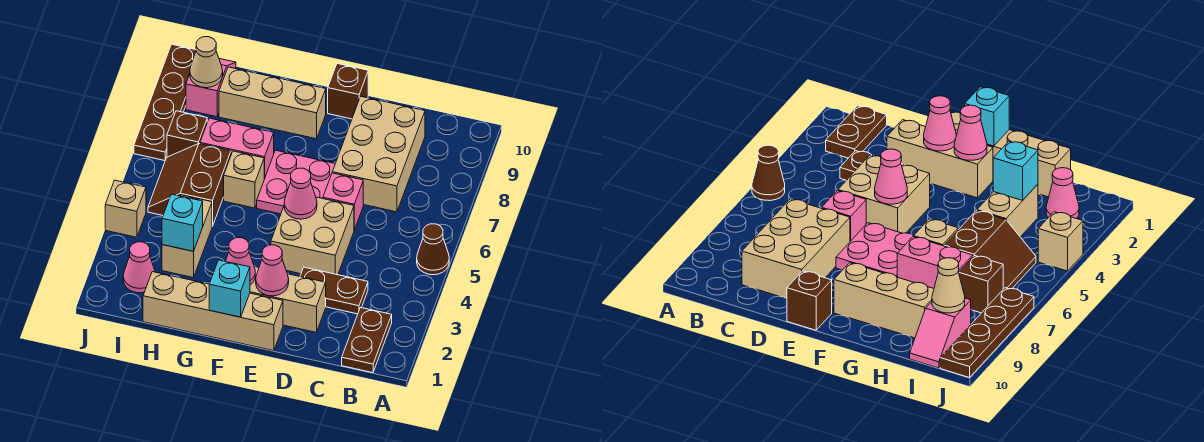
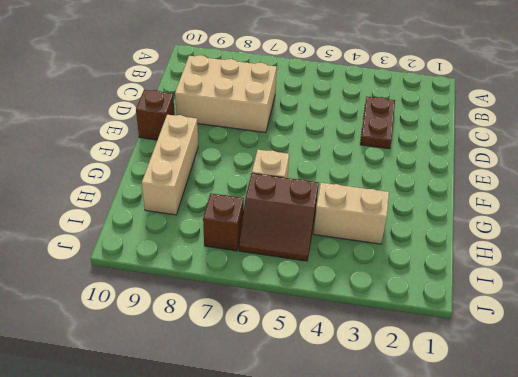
none -> brown cone A5 level 1
none -> brown plate B1:B2 level 1
none -> tan brick D2:F2 level 1

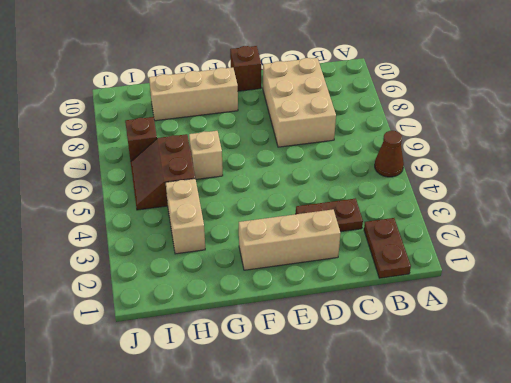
none -> tan brick D4:E5 level 1
none -> pink brick D6 level 1
none -> tan brick E1:H1 level 1

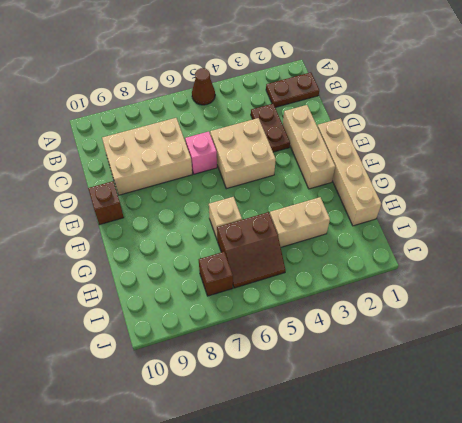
none -> pink plate E6:F7 level 1
none -> tan brick F9:H9 level 1
none -> pink brick G7:H7 level 1

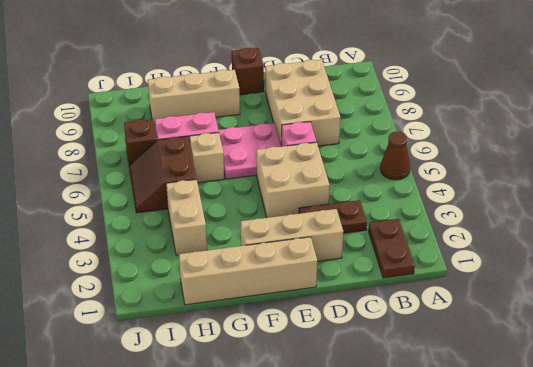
none -> pink cone I2 level 1
none -> pink slope I9:I10 level 1 top 9
none -> tan brick J4 level 1

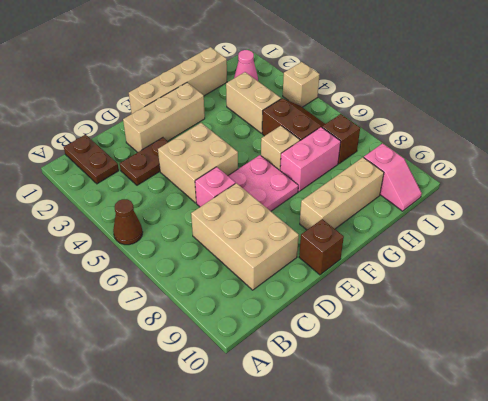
none -> brown plate J7:J10 level 1
none -> pink cone E2 level 2
none -> pink cone E5 level 2

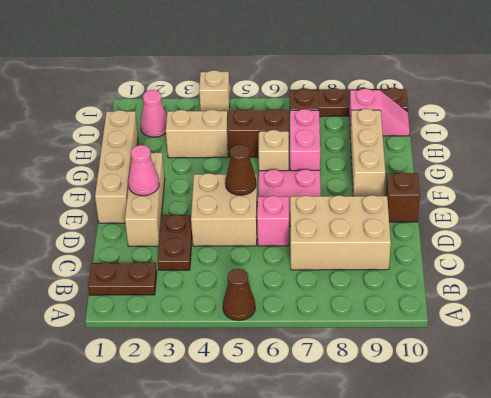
brown cone E5 level 2 -> pink cone E5 level 2
none -> cyan brick F1 level 2
none -> pink cone F2 level 2
none -> cyan brick H3 level 2

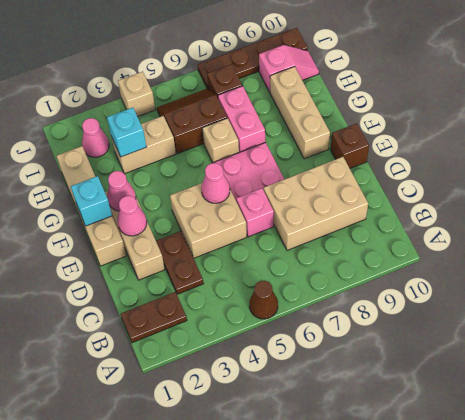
none -> tan cone I9 level 2

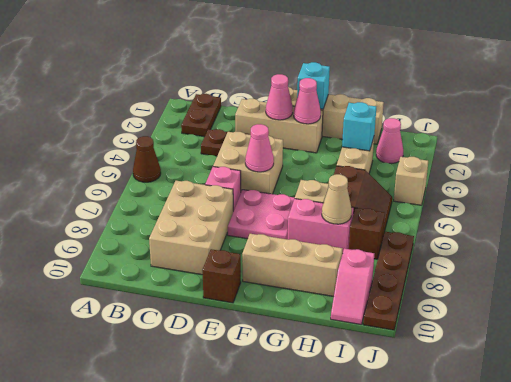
tan cone H7 level 2 -> tan cone I9 level 2

